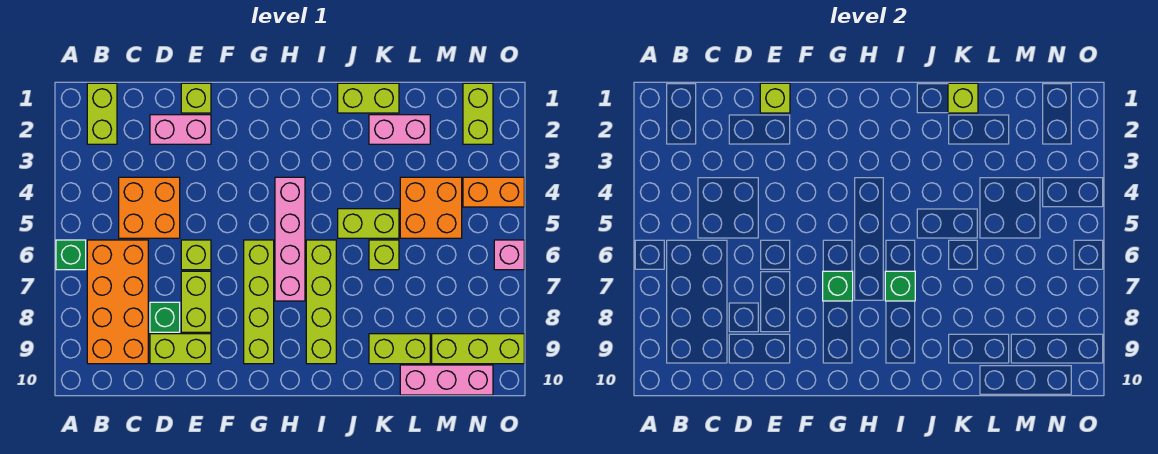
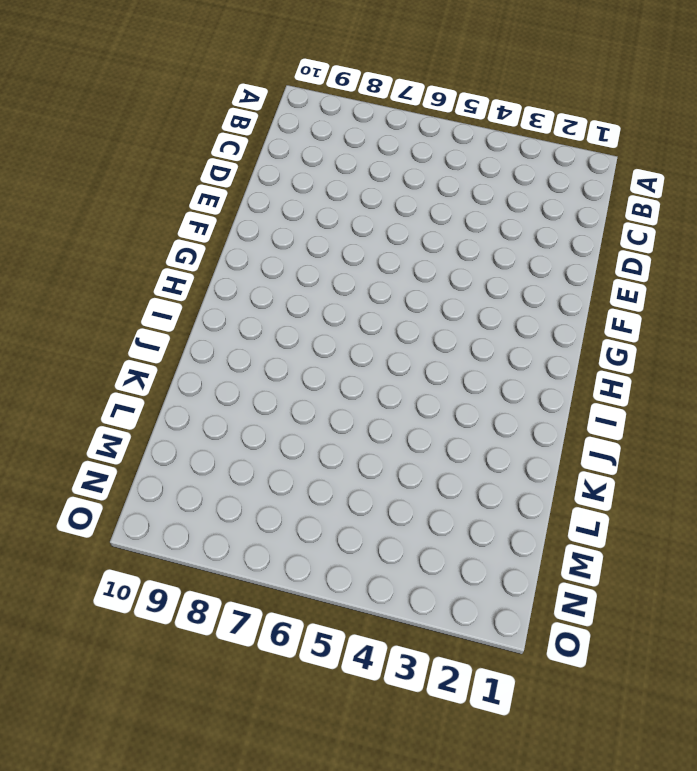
none -> green brick A6 level 1
none -> lime brick B1:B2 level 1
none -> orange brick B6:C9 level 1

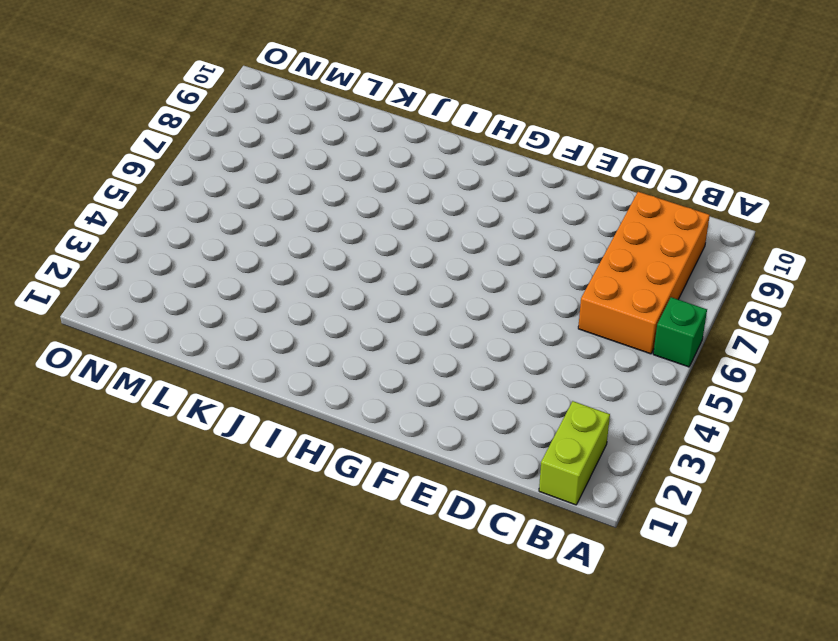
none -> orange brick C4:D5 level 1
none -> pink brick D2:E2 level 1
none -> green brick D8 level 1

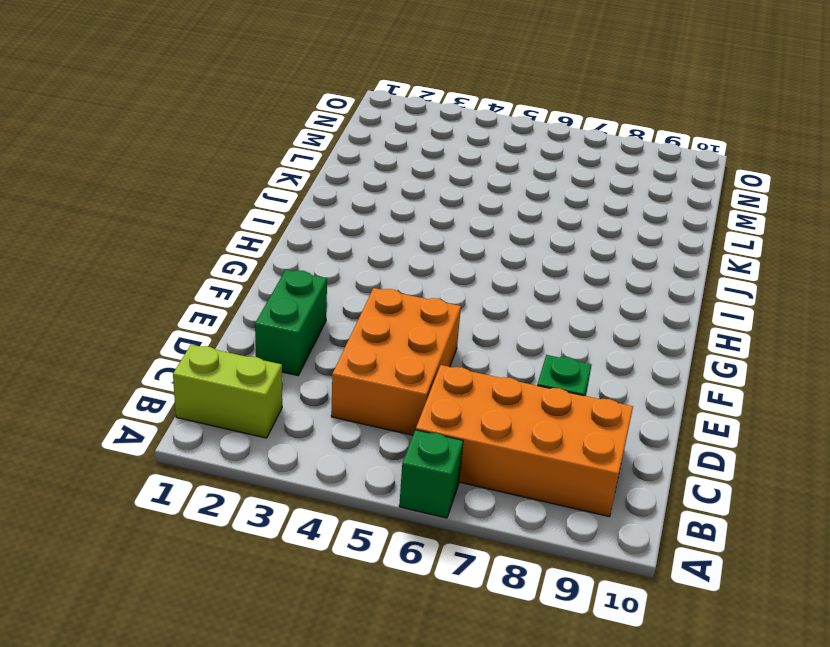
orange brick C4:E5 level 1 -> orange brick C4:D5 level 1
green brick D2:E2 level 1 -> pink brick D2:E2 level 1
none -> lime brick D9:E9 level 1
none -> lime brick E1 level 1
none -> lime brick E6 level 1

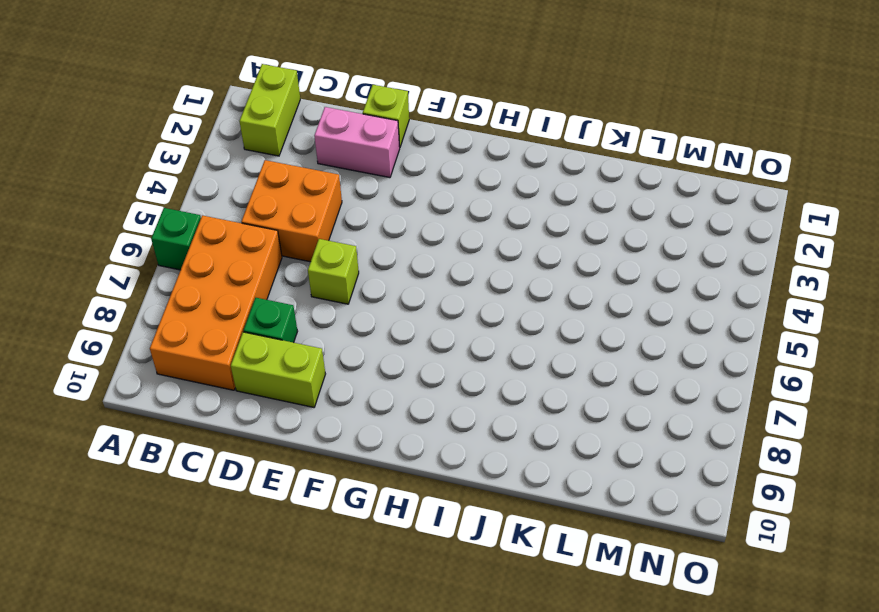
none -> lime brick E7:E8 level 1
none -> lime brick G6:G9 level 1
none -> pink brick H4:H7 level 1

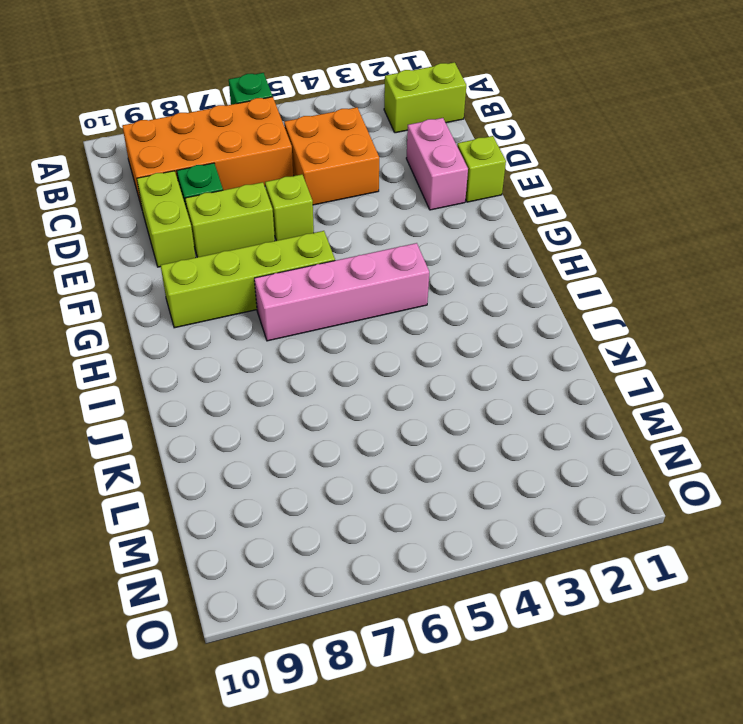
none -> lime brick I6:I9 level 1
none -> lime brick J1:K1 level 1
none -> lime brick J5:K5 level 1

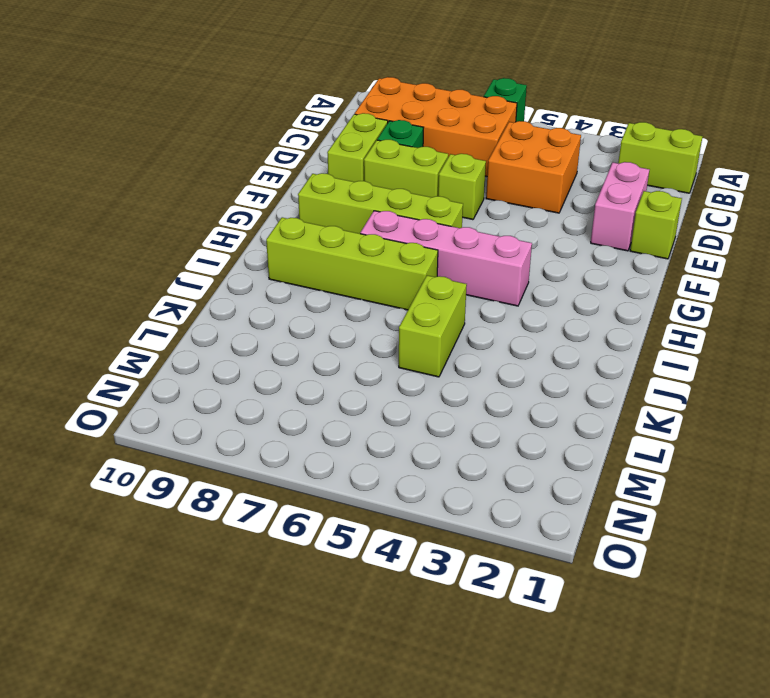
none -> lime brick J1:K1 level 1
none -> pink brick K2:L2 level 1
none -> lime brick K6 level 1

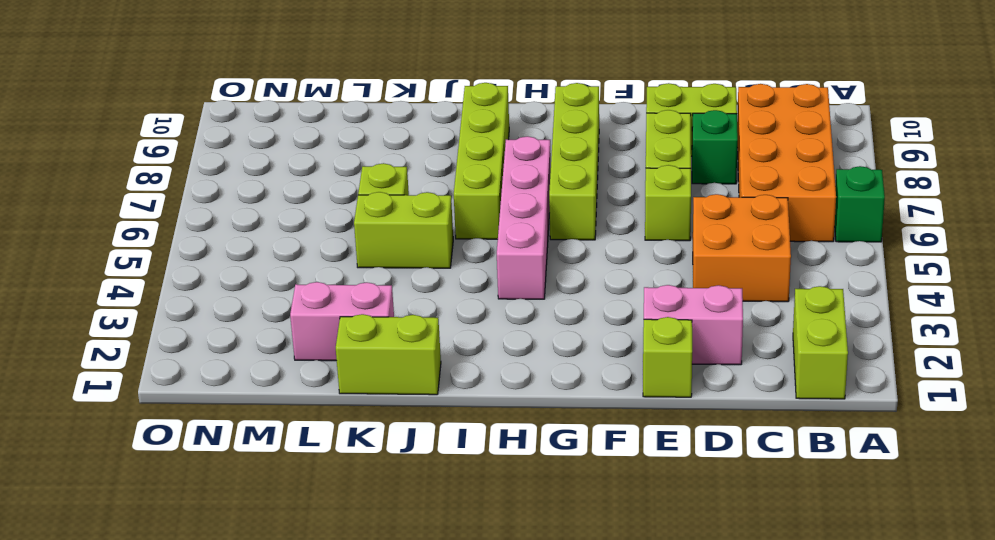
none -> lime brick K9:L9 level 1
none -> orange brick L4:M5 level 1
none -> pink brick L10:N10 level 1

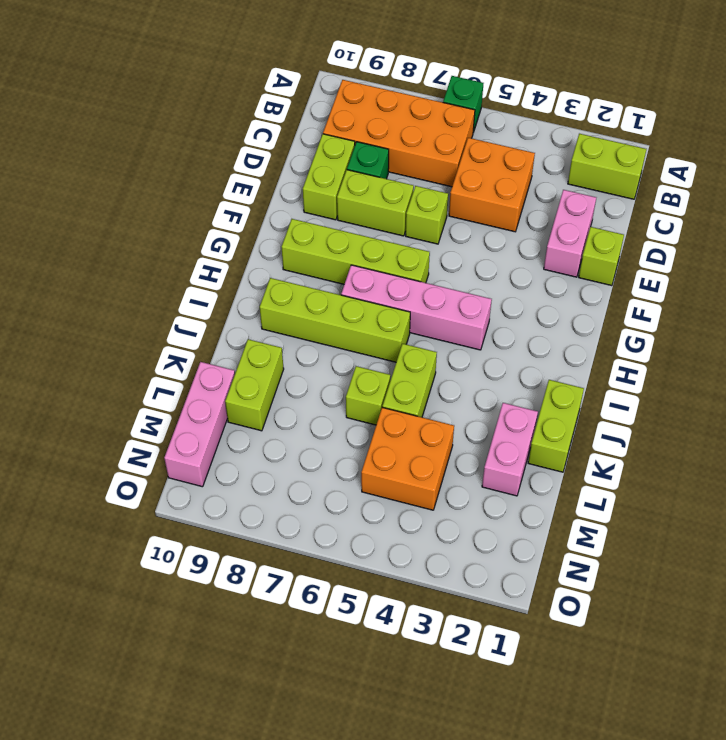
none -> lime brick M9:O9 level 1
none -> lime brick N1:N2 level 1
none -> orange brick N4:O4 level 1

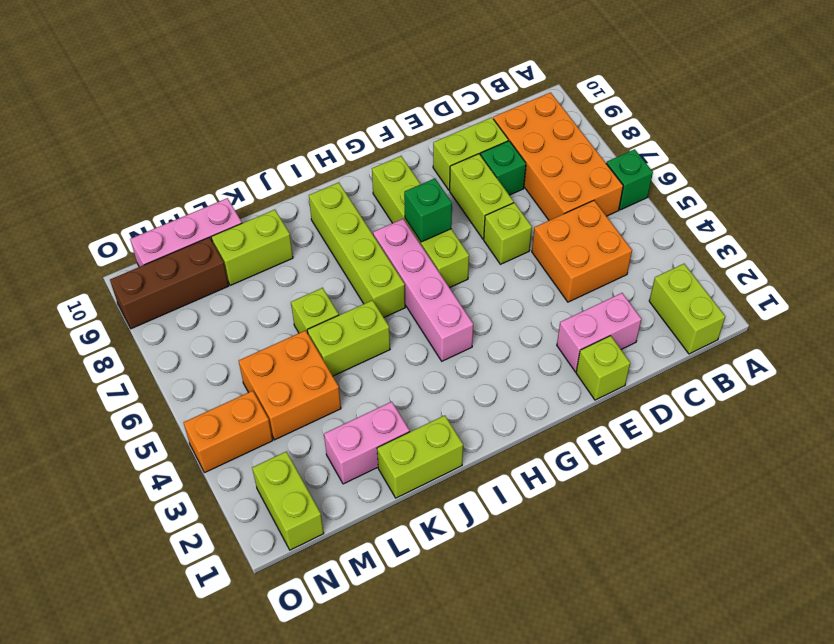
brown brick M9:O9 level 1 -> lime brick M9:O9 level 1
none -> pink brick O6 level 1
none -> lime brick E1 level 2
none -> green brick I7 level 2

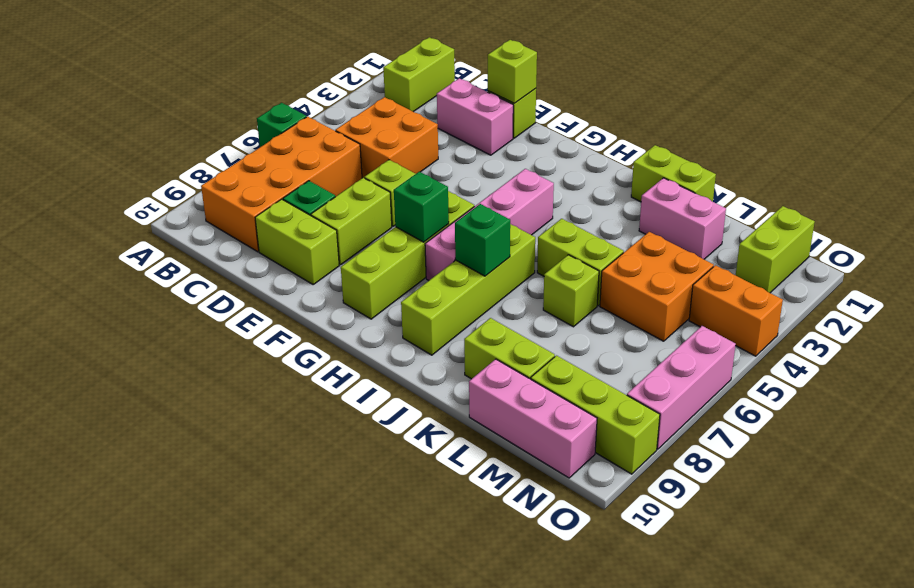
pink brick O6:O8 level 1 -> pink brick O6 level 1
none -> lime brick K1 level 2

